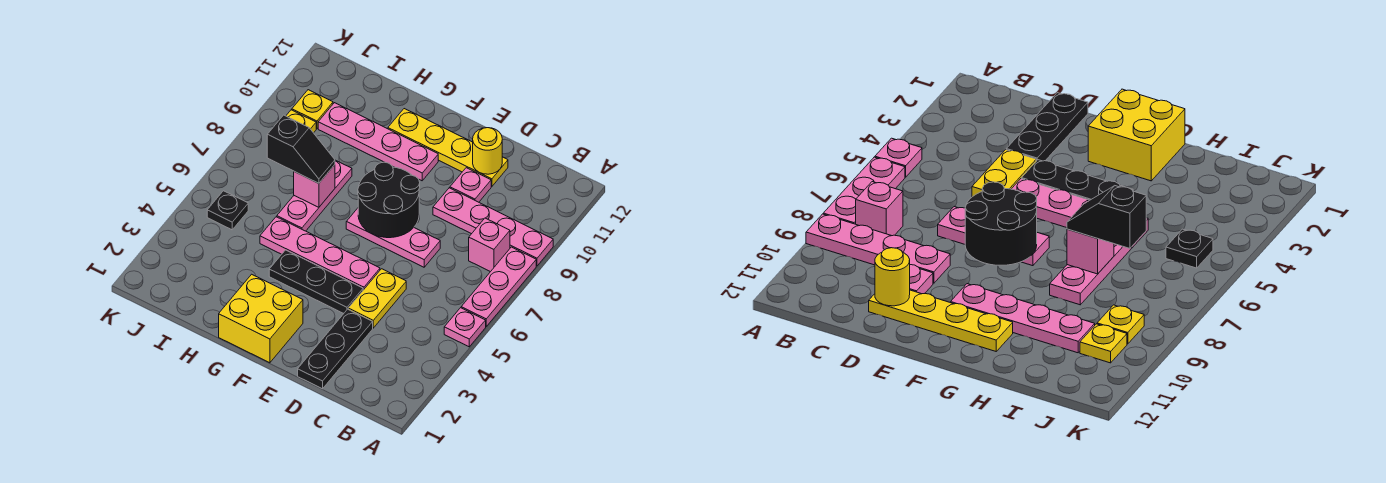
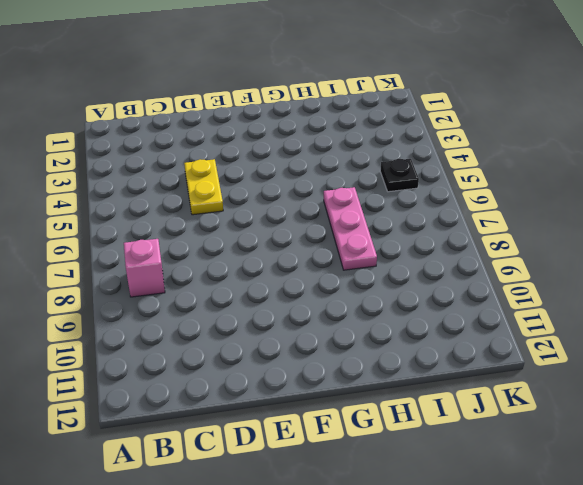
none -> pink plate A5 level 1
none -> pink plate A6:A8 level 1
none -> pink plate A9:D9 level 1

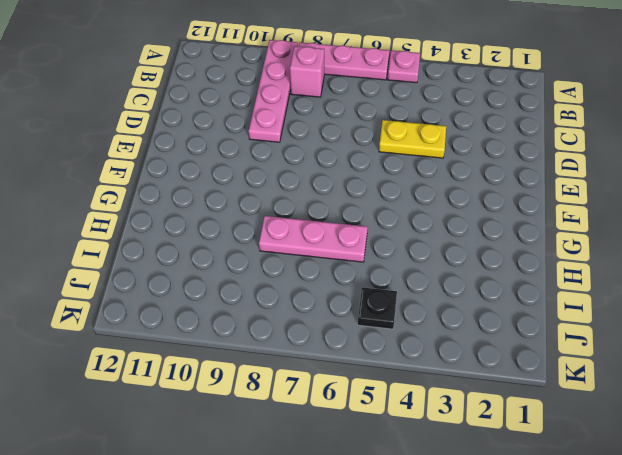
none -> black plate D1:D3 level 1
none -> pink plate D7:F7 level 1
none -> pink plate D10 level 1

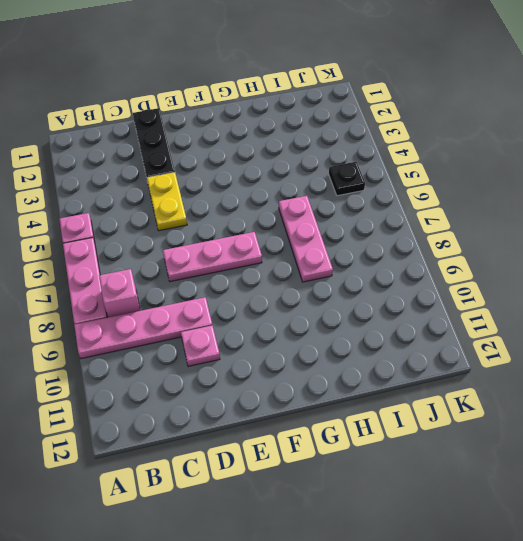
none -> yellow plate D11:G11 level 1
none -> black plate E4:G4 level 1
none -> pink plate E5:H5 level 1

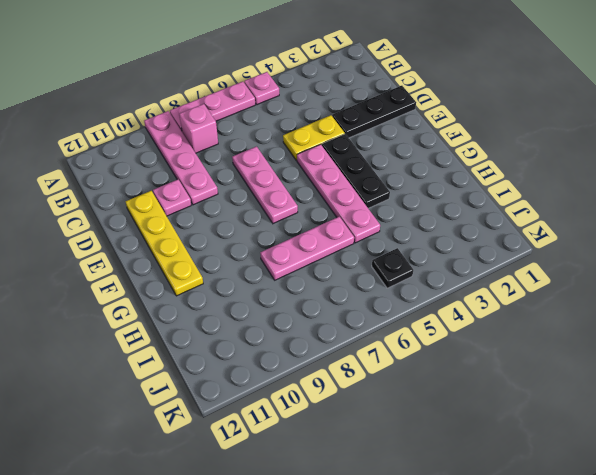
none -> yellow brick F1:G2 level 1
none -> pink plate F10:I10 level 1
none -> yellow plate J9 level 1

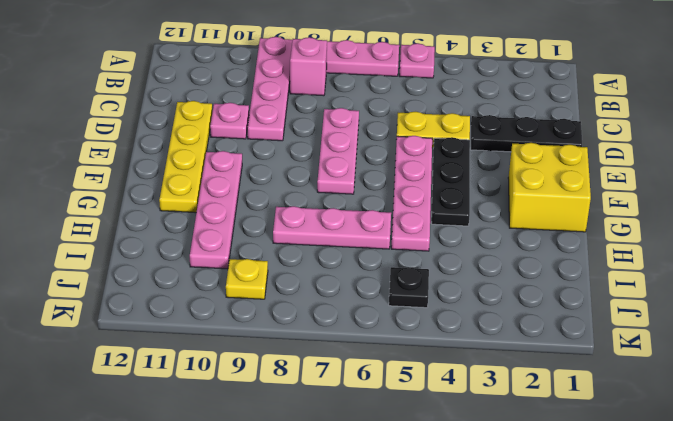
none -> yellow plate J10 level 1
none -> yellow round brick D11 level 2
none -> black round brick E7:F8 level 2

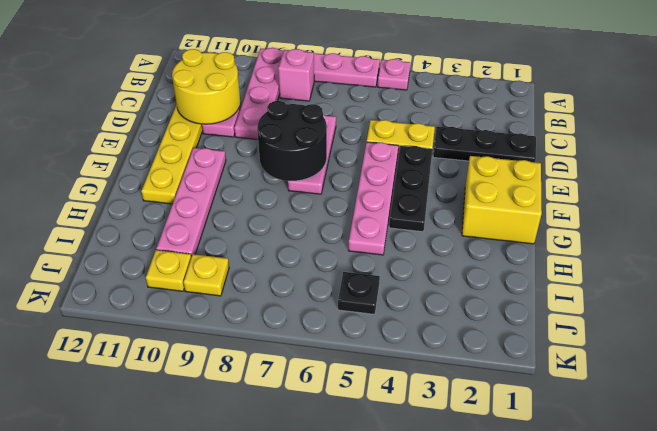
yellow round brick C10:D11 level 2 -> yellow round brick D11 level 2
none -> pink plate H6:H8 level 1
none -> pink brick H7 level 2
none -> black slope H7:I7 level 3 top I

